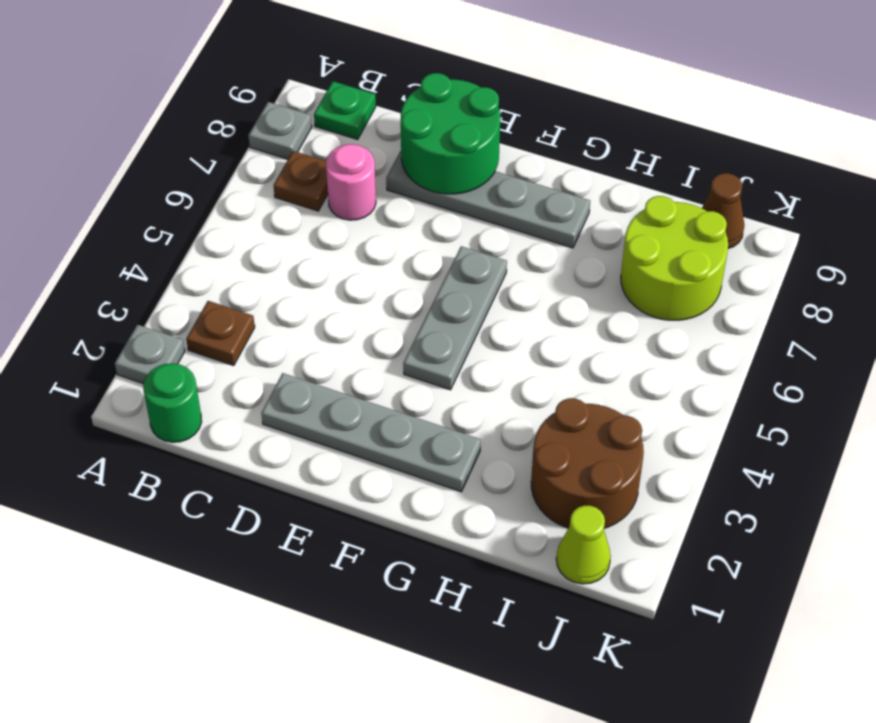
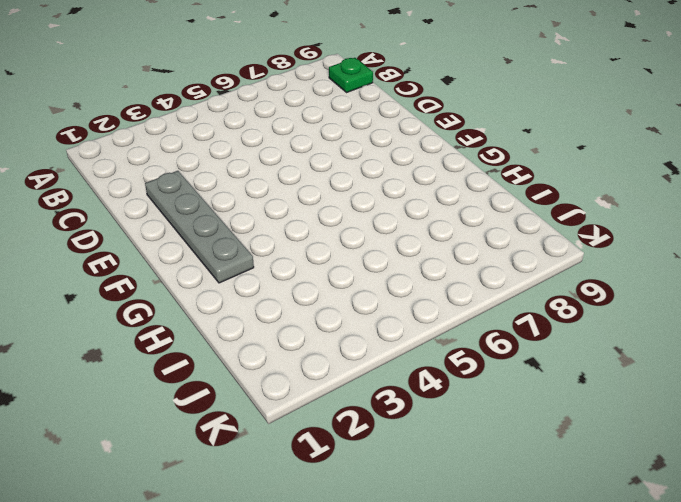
none -> grey plate A2 level 1
none -> grey plate A8 level 1
none -> green round brick B1 level 1

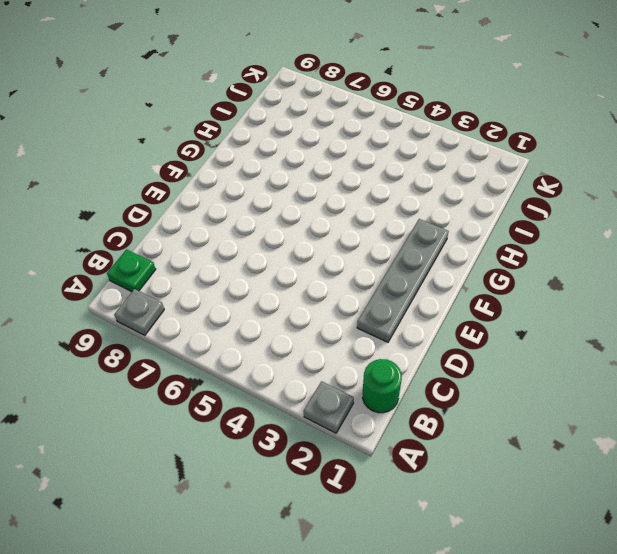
none -> brown plate B3 level 1
none -> brown plate B7 level 1
none -> pink round brick C7 level 1

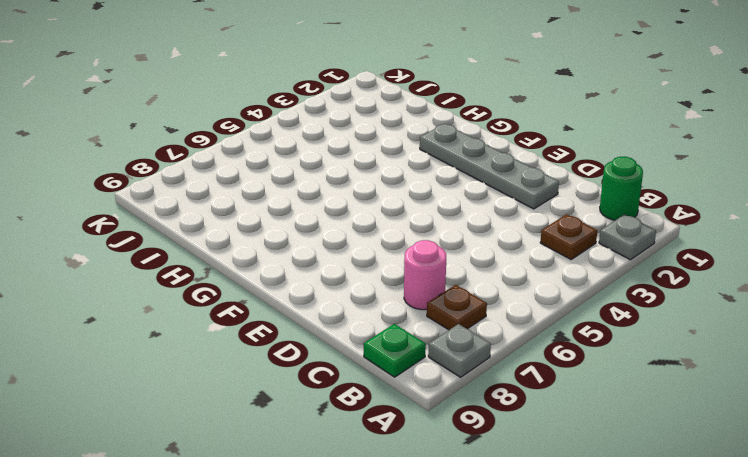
none -> grey plate D8:G8 level 1
none -> grey plate F4:F6 level 1
none -> brown round brick I2:J3 level 1

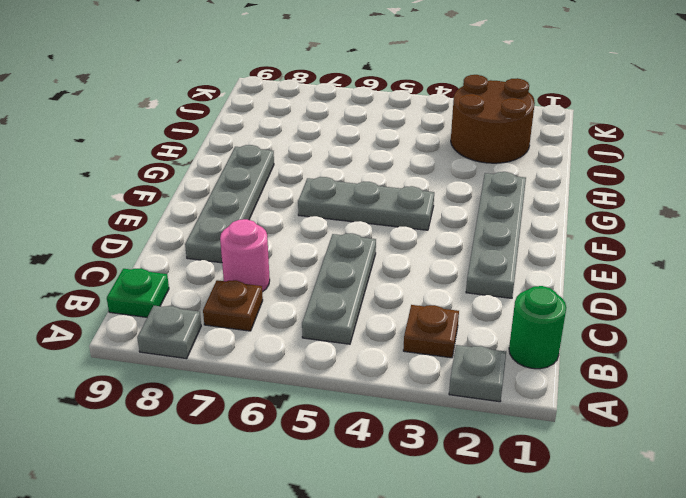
grey plate B5:D5 level 1 -> none
none -> lime round brick I7:J8 level 1
none -> lime cone J1 level 1
none -> brown cone J9 level 1

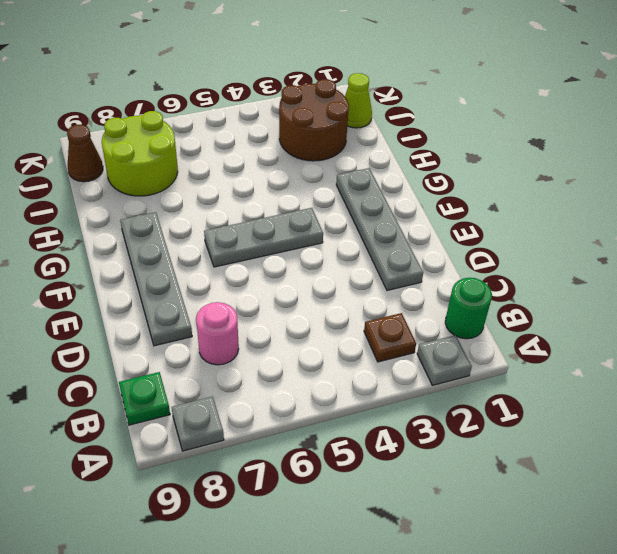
none -> brown plate B7 level 1
none -> green round brick D8:E9 level 2

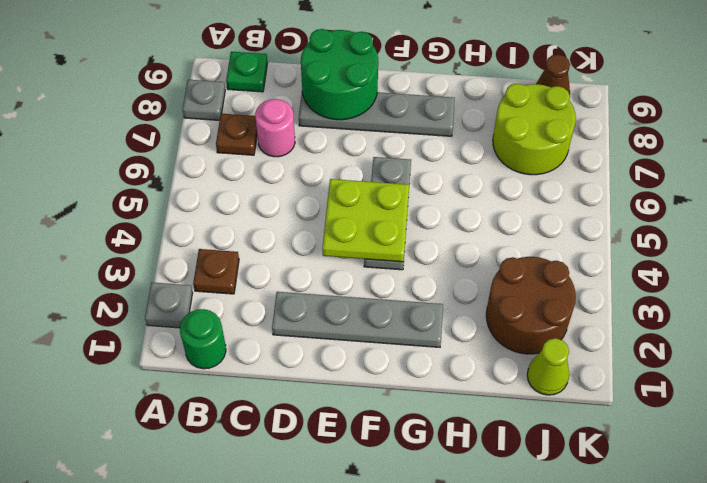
lime plate E4:F5 level 2 -> none

